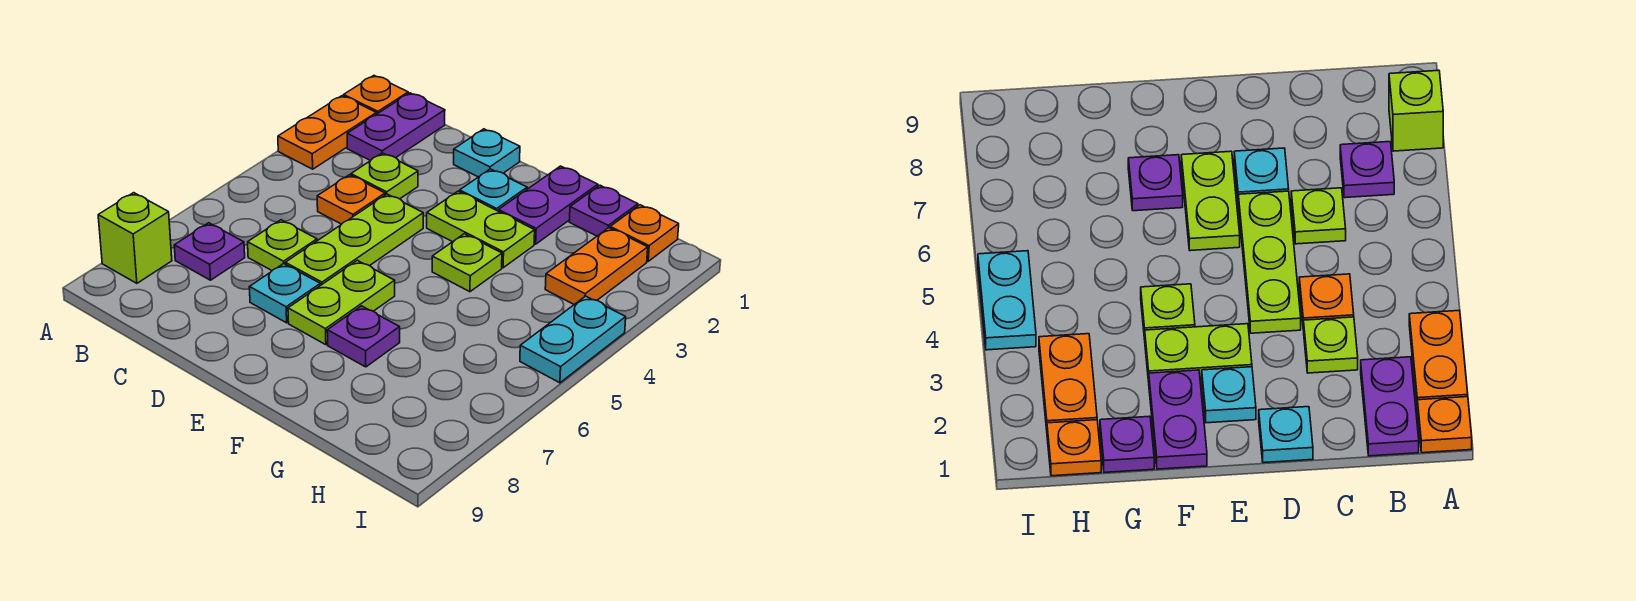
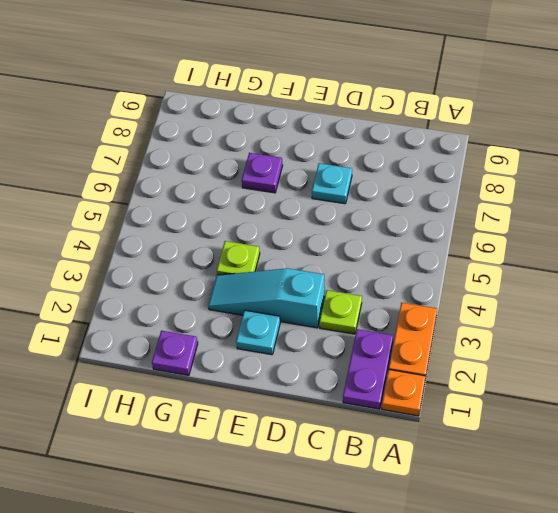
cyan slope D3:F3 level 1 top D -> lime plate E3:F3 level 1
none -> lime brick A8 level 1
none -> purple plate B7 level 1
none -> orange plate C4 level 1

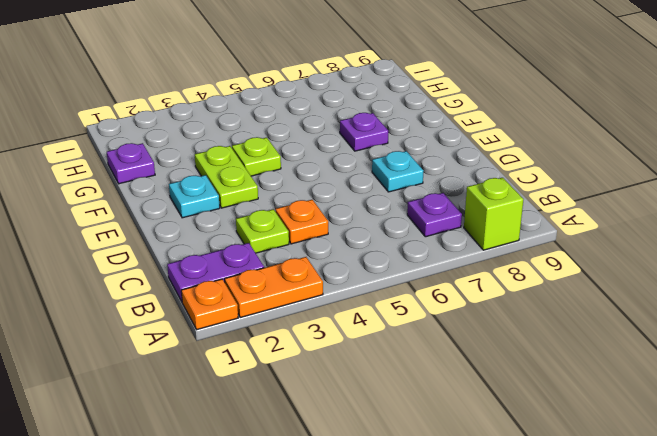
none -> lime plate C6 level 1
none -> cyan plate D1 level 1
none -> lime plate D4:D6 level 1

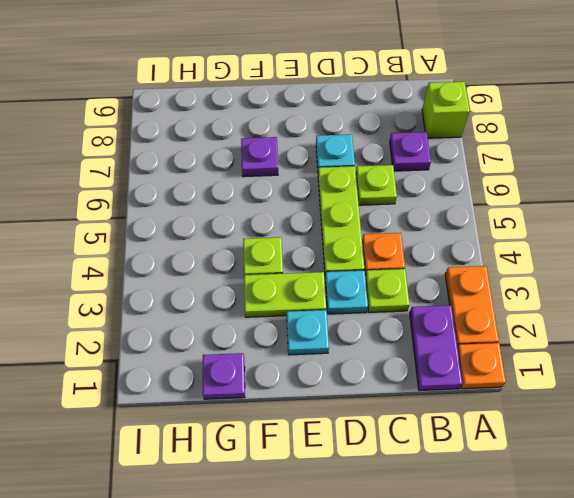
cyan plate D3 level 1 -> cyan plate D1 level 1
none -> lime plate E6:E7 level 1
none -> purple plate F1:F2 level 1
none -> orange plate H1 level 1

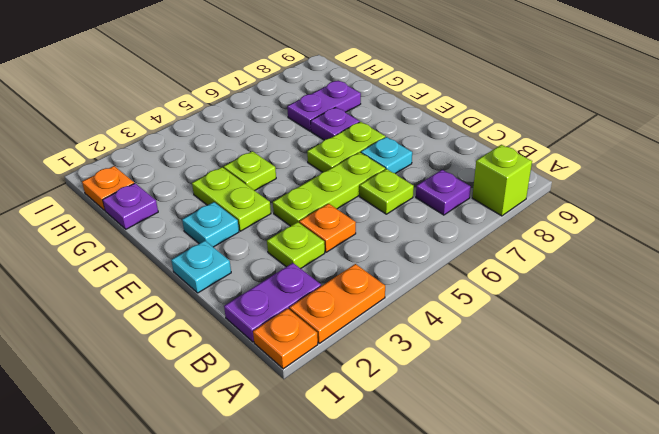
purple plate G7:G8 level 1 -> purple plate F1:F2 level 1
none -> orange plate H2:H3 level 1
none -> cyan plate I4:I5 level 1

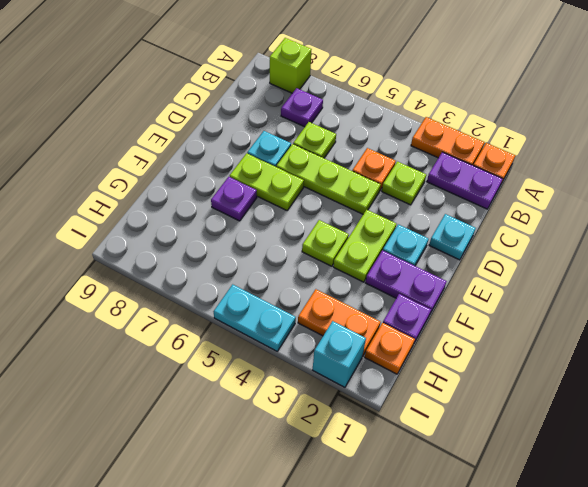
cyan brick I2 level 1 -> none

